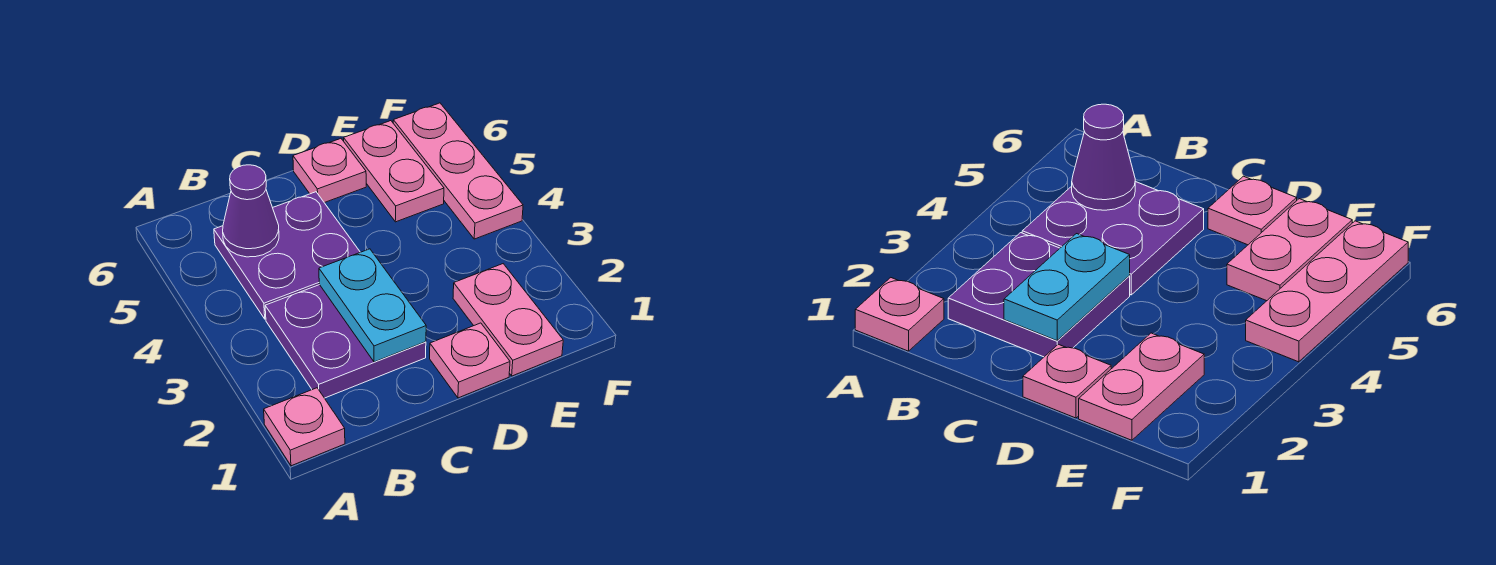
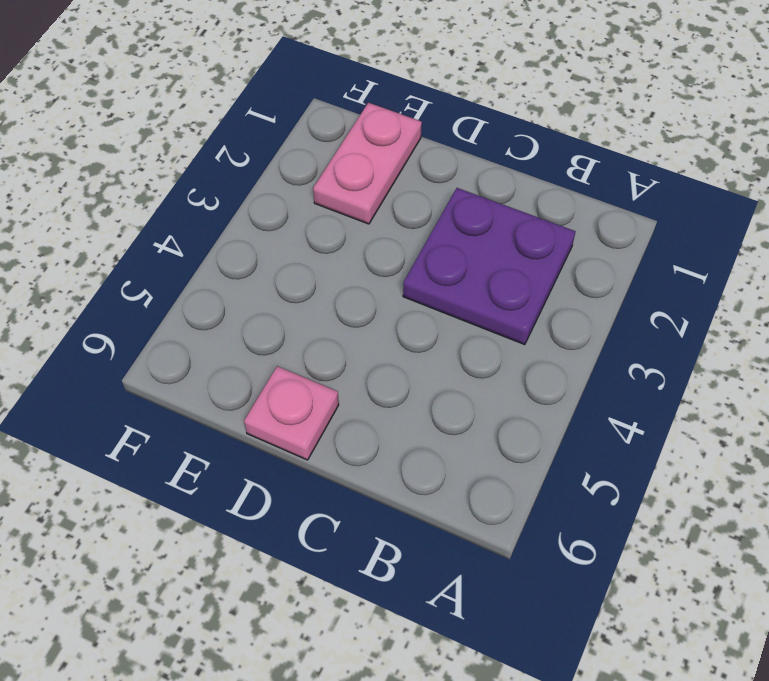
none -> pink plate A1 level 1
none -> purple plate B4:C5 level 1

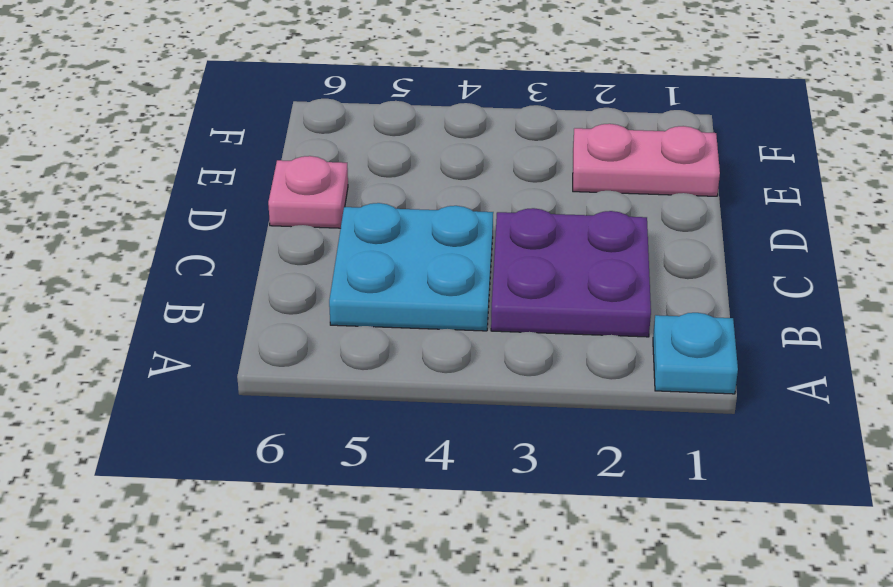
cyan plate A1 level 1 -> pink plate A1 level 1
cyan plate B4:C5 level 1 -> purple plate B4:C5 level 1
none -> pink plate D1 level 1
none -> pink plate E5:E6 level 1

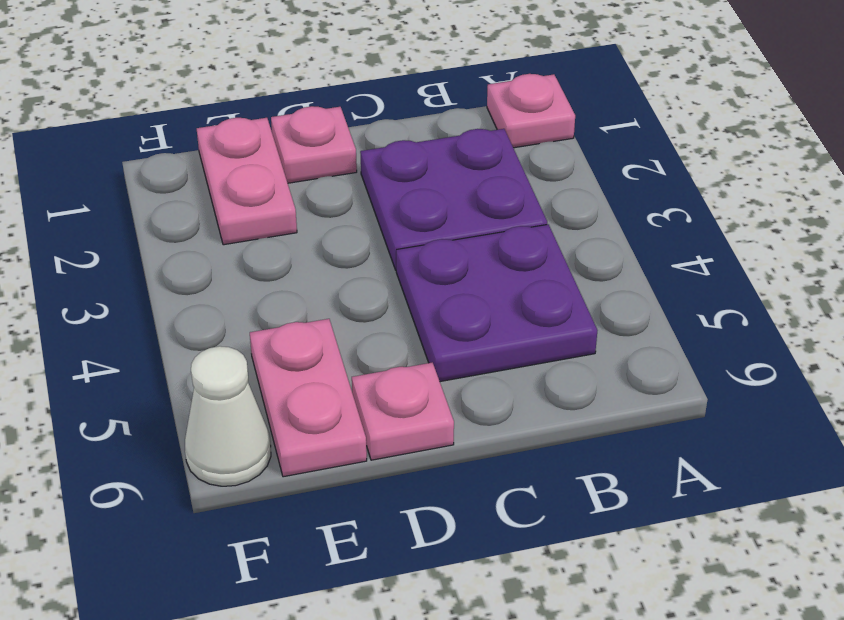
white cone F6 level 1 -> pink plate F4:F6 level 1
none -> purple cone B5 level 2
none -> cyan plate C2:C3 level 2

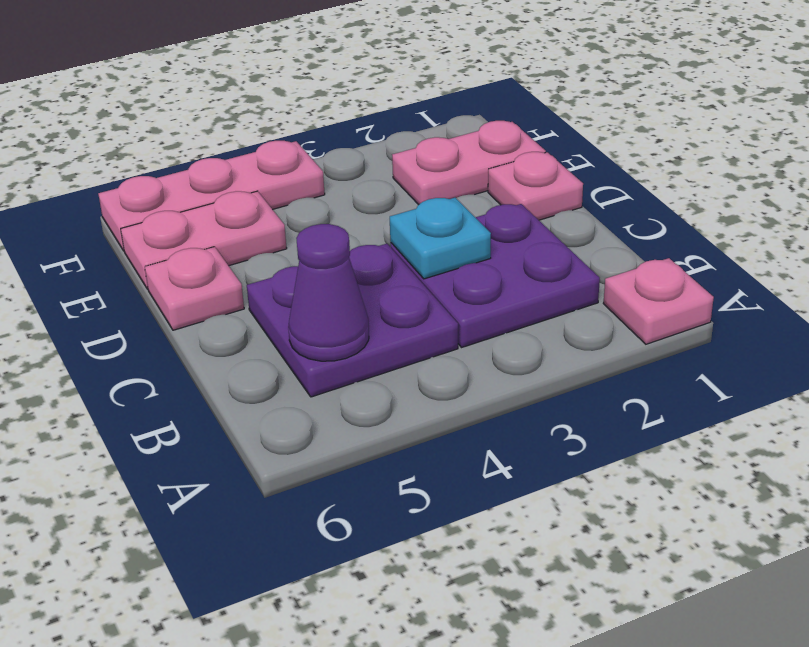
cyan plate C3 level 2 -> cyan plate C2:C3 level 2

